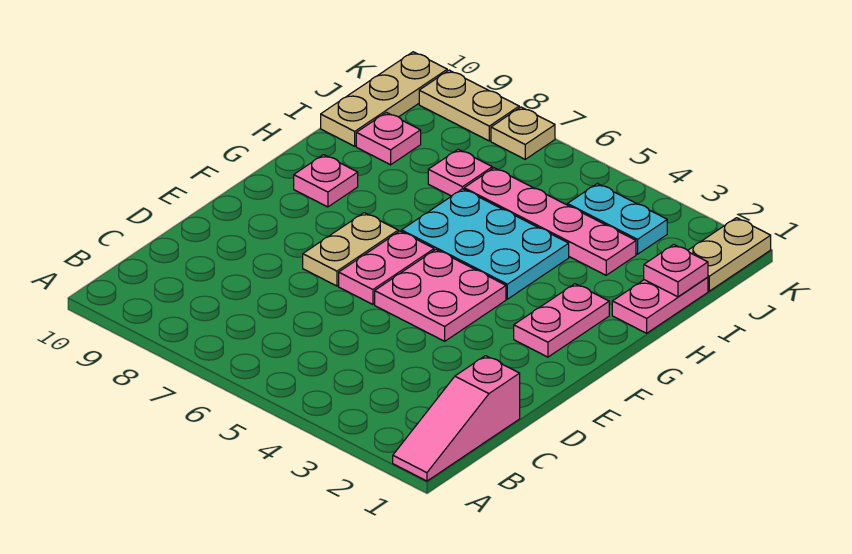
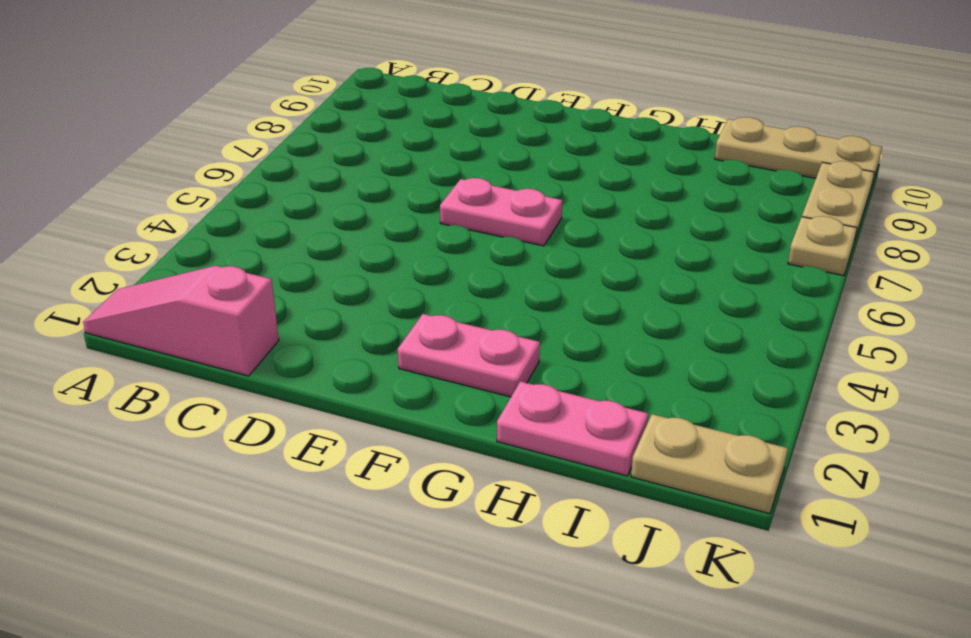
none -> pink plate E4:F5 level 1
none -> tan plate E7:F7 level 1
none -> cyan plate G4:H6 level 1

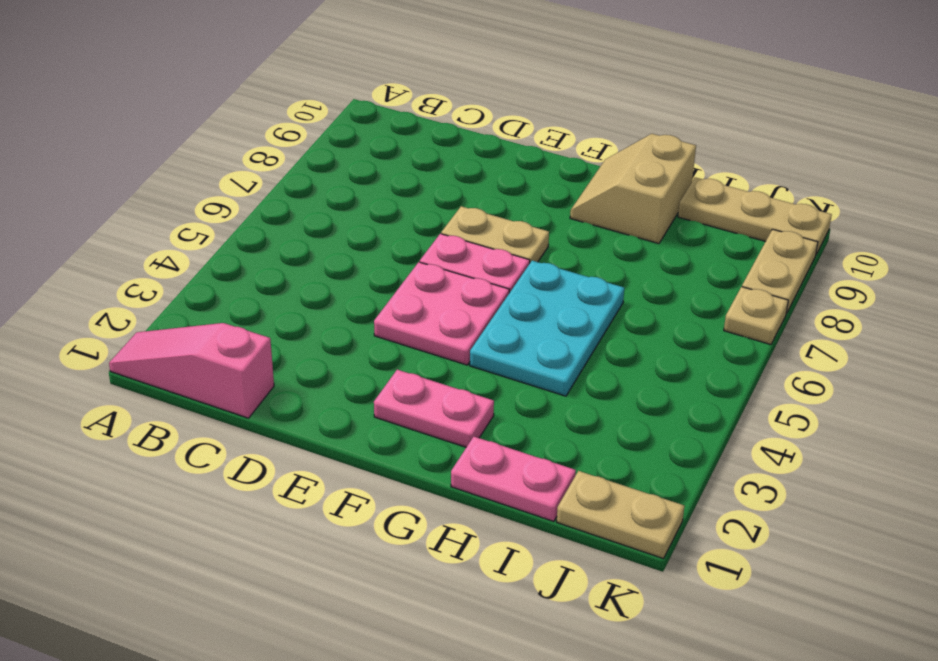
tan slope G9:H10 level 1 top H -> pink plate G9 level 1
none -> pink plate I3:I6 level 1
none -> pink plate I7 level 1
none -> pink plate I9 level 1

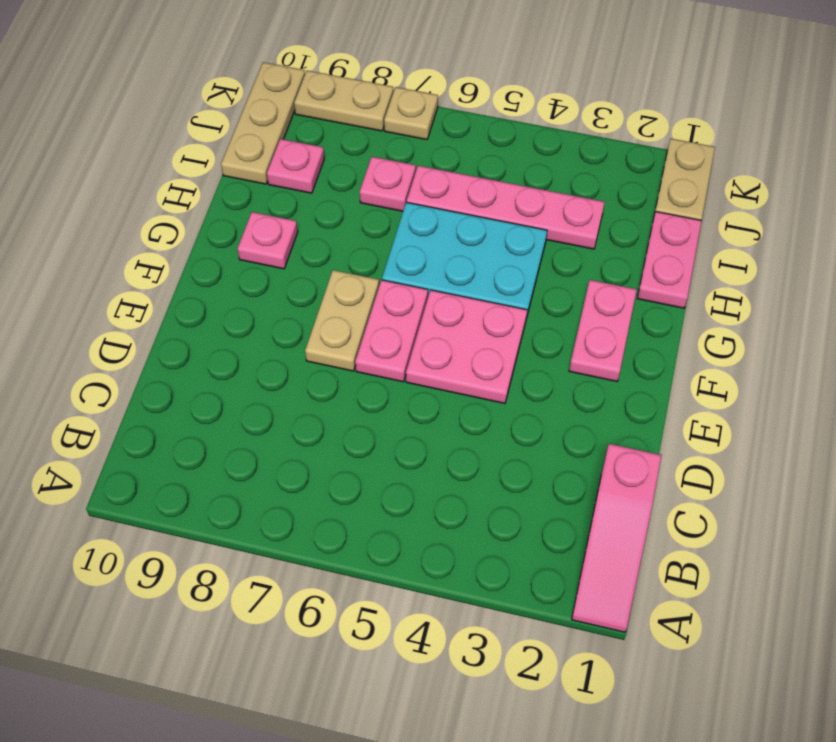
none -> cyan plate J3:J4 level 1
none -> pink plate I1 level 2

